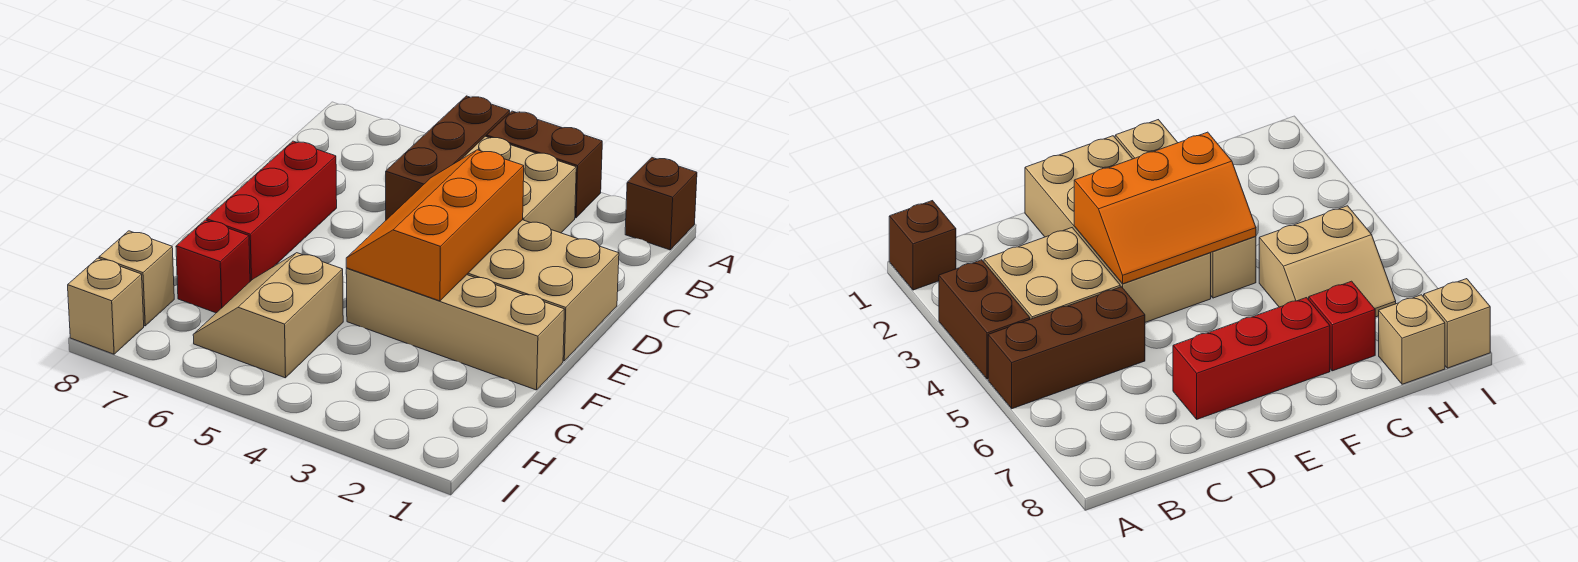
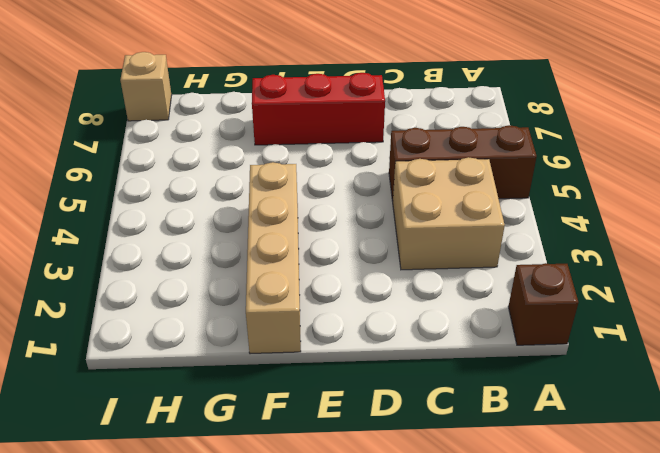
none -> brown brick A3:A4 level 1
none -> tan brick D1:E4 level 1
none -> tan slope G5:H6 level 1 top 5

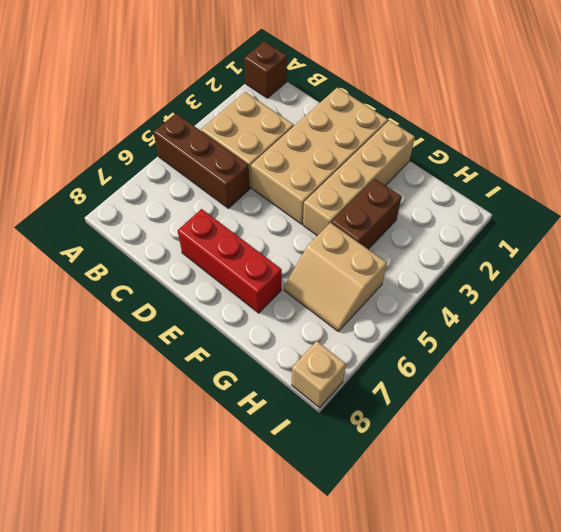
brown brick G3:G4 level 1 -> brown brick A3:A4 level 1
none -> red brick G7 level 1
none -> tan brick H8 level 1
none -> orange slope D3:F4 level 2 top 3

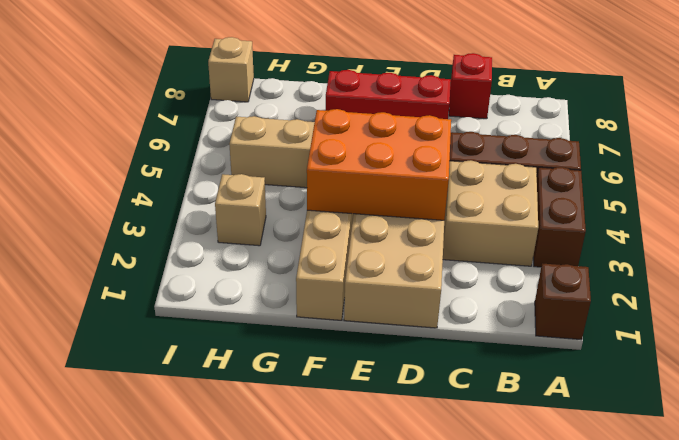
red brick C8 level 1 -> red brick G7 level 1
orange brick D3:F4 level 2 -> orange slope D3:F4 level 2 top 3
tan brick H3 level 1 -> tan brick H8 level 1

